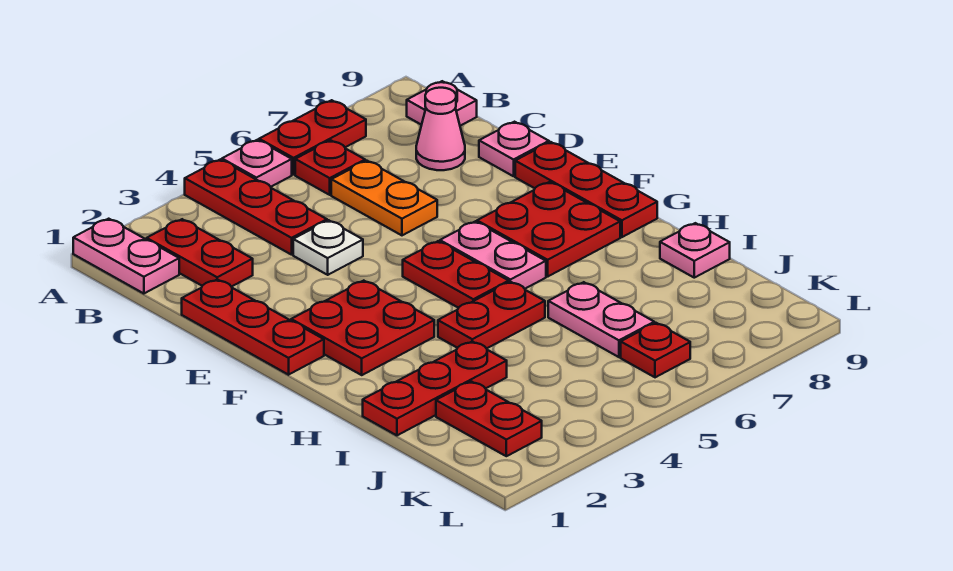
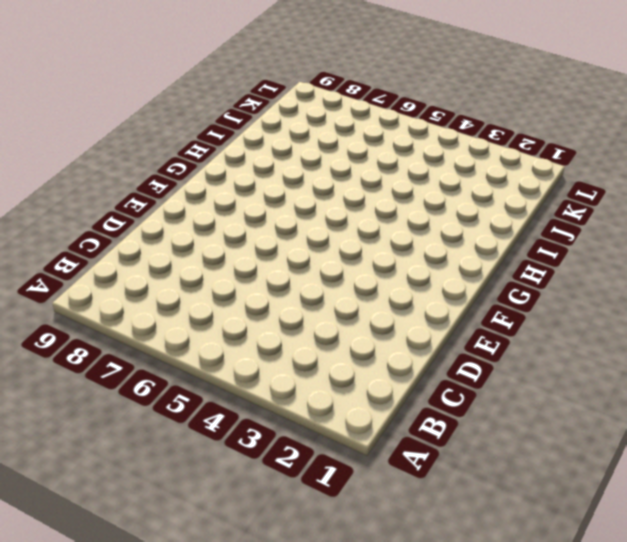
none -> pink plate A1:B1 level 1
none -> red plate A4:C4 level 1
none -> pink plate A5 level 1

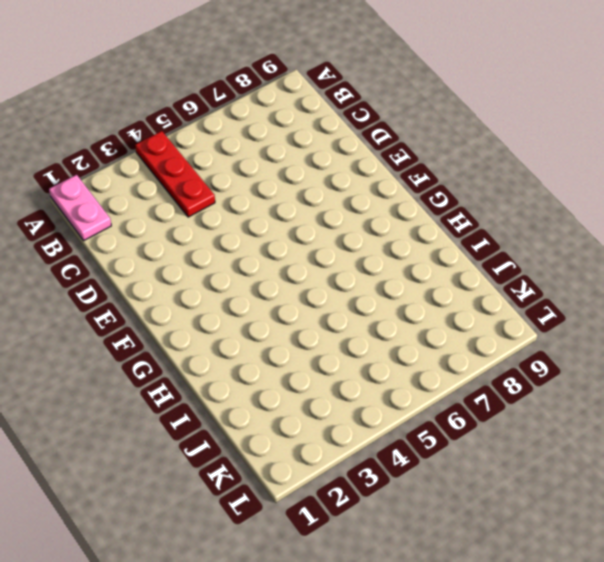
none -> pink plate A5 level 1
none -> red plate A6:A7 level 1
none -> red plate B2:C2 level 1

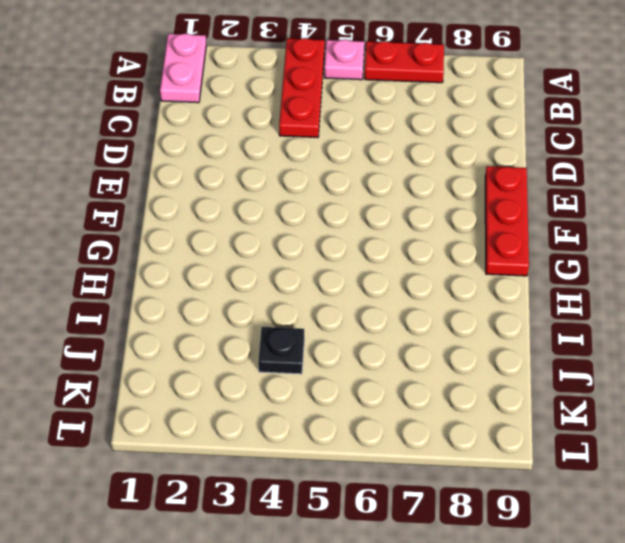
black plate J4 level 1 -> none
none -> red plate B2:C2 level 1
none -> red plate B6 level 1
none -> pink plate B9 level 1

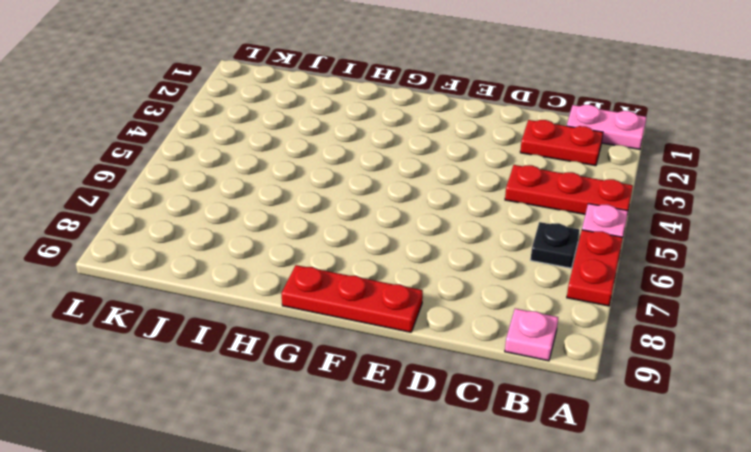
black plate B6 level 1 -> red plate B6 level 1
none -> orange plate C6:D6 level 1
none -> pink cone C8 level 1
none -> red plate D1:F1 level 1

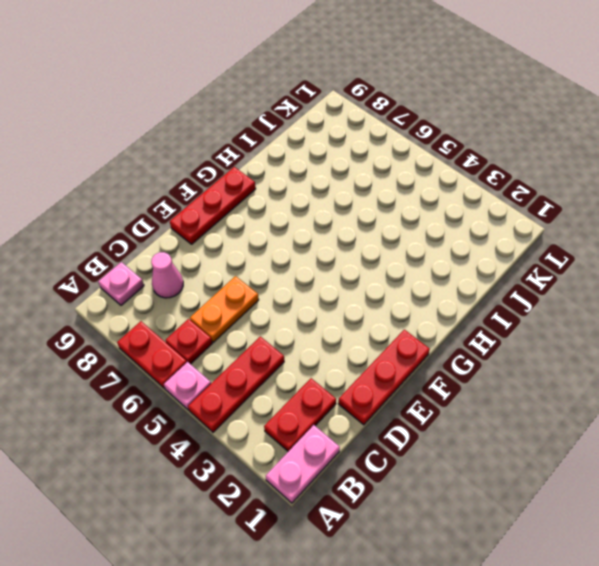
none -> white plate D4 level 1
none -> pink plate D9 level 1
none -> red plate F2:G3 level 1

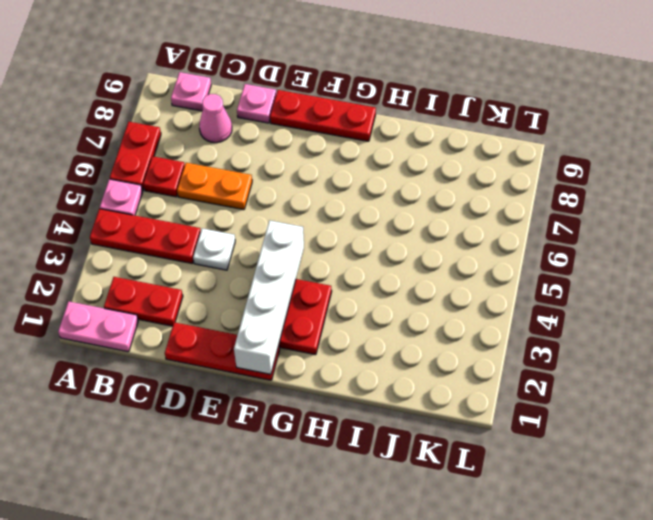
white brick F1:F4 level 2 -> none
none -> red plate F5:G5 level 1
none -> pink plate F6:G6 level 1
none -> red plate F7:G8 level 1

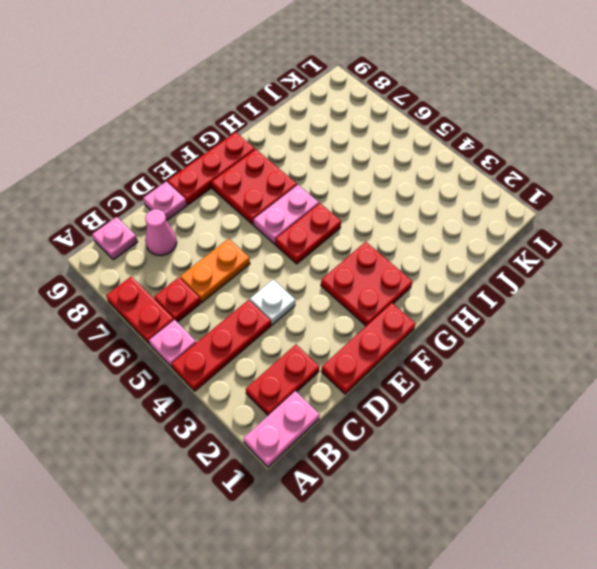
none -> red plate H4:H5 level 1
none -> red plate I1:I3 level 1
none -> pink plate I6:J6 level 1

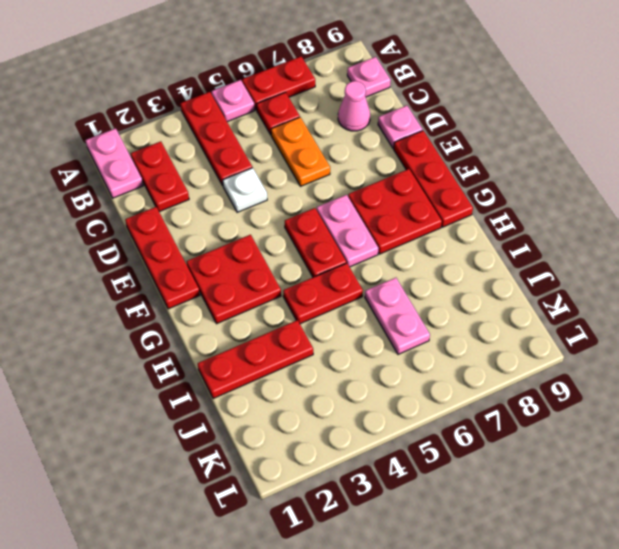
none -> pink plate I9 level 1
none -> red plate J2:K2 level 1
none -> red plate K6 level 1

